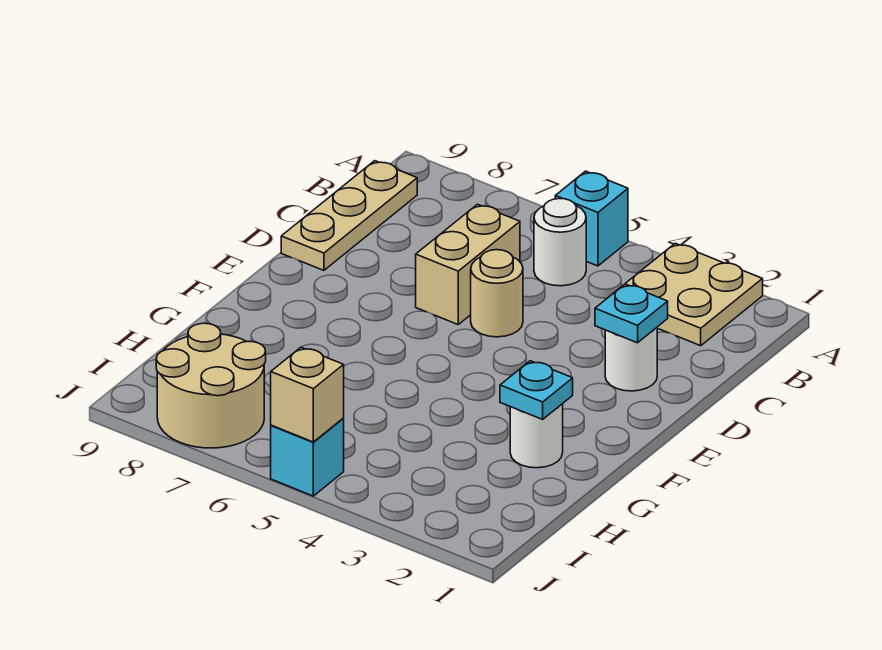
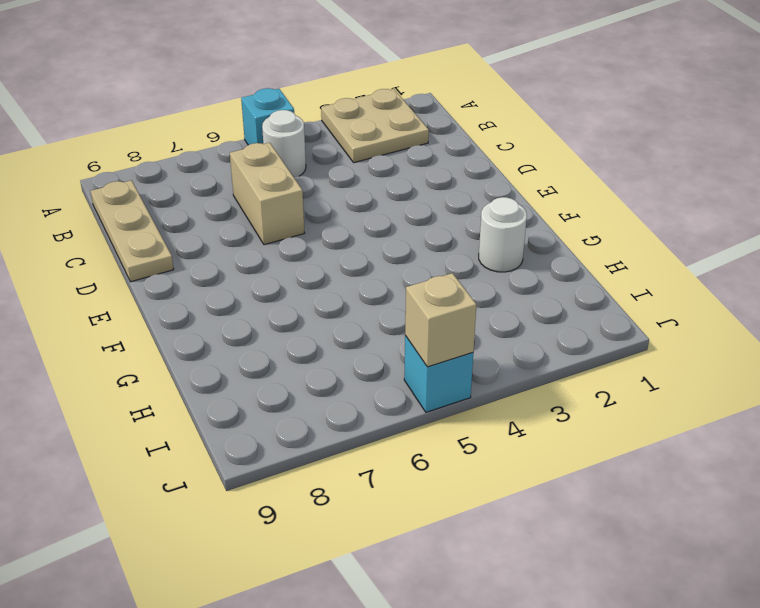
none -> white round brick D2 level 1
none -> tan round brick D5 level 1
none -> tan round brick I7:J8 level 1

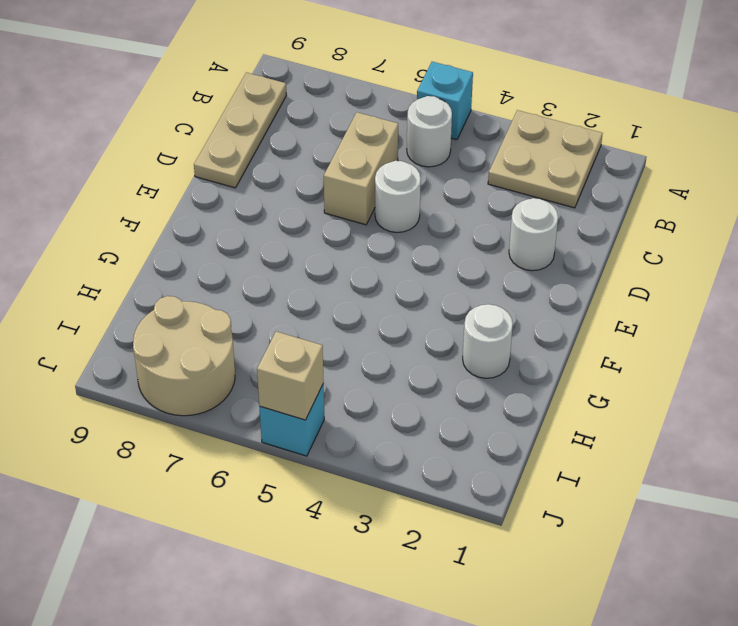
white round brick D5 level 1 -> tan round brick D5 level 1
none -> cyan plate D2 level 2
none -> cyan plate G2 level 2

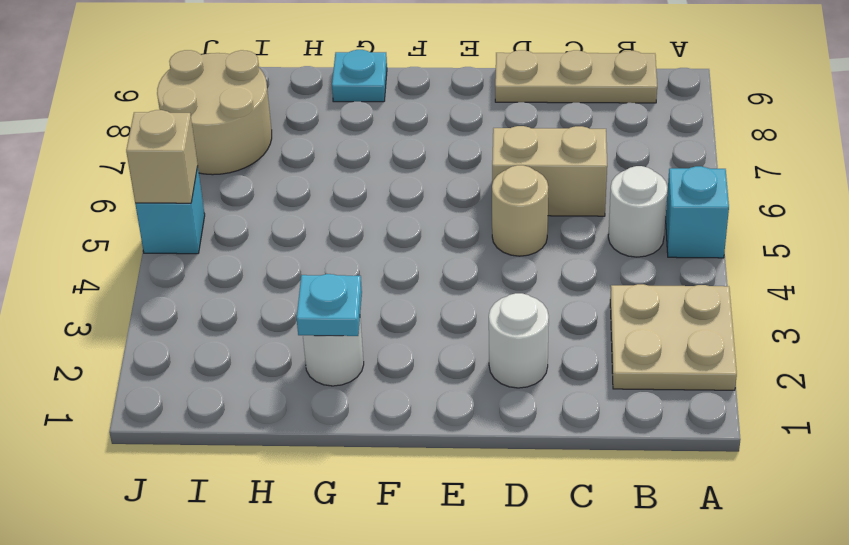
cyan plate G9 level 1 -> cyan plate D2 level 2

